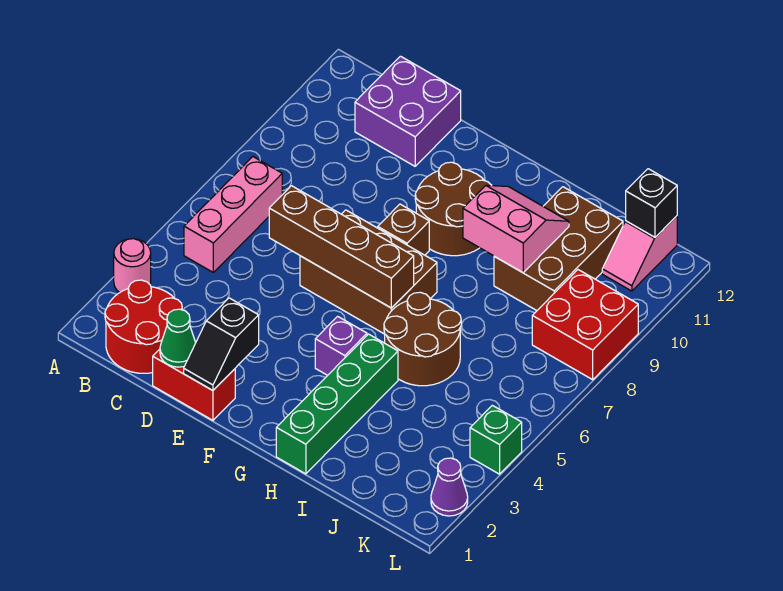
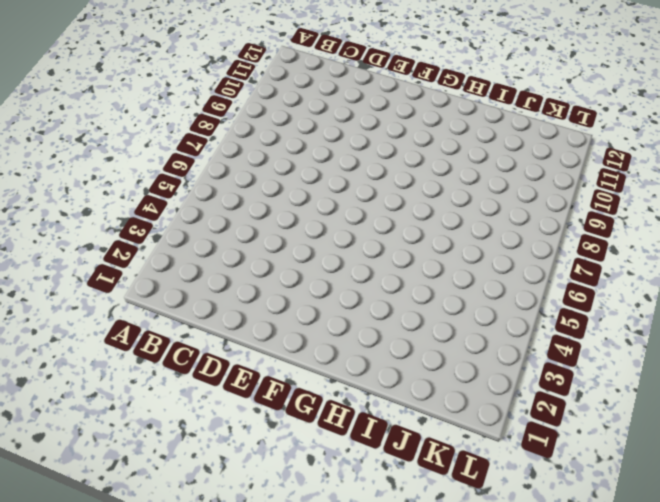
none -> pink round brick A3 level 1
none -> red round brick B1:C2 level 1
none -> pink brick B5:B7 level 1

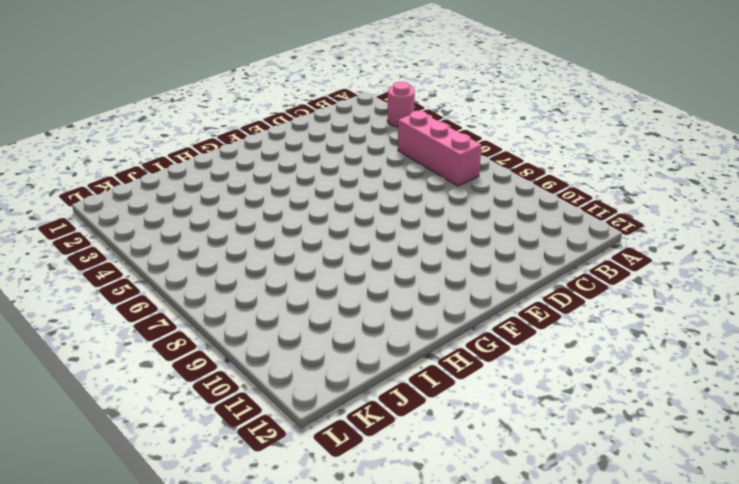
none -> red round brick B1:C2 level 1
none -> purple brick C11:D12 level 1
none -> red brick D1:E1 level 1

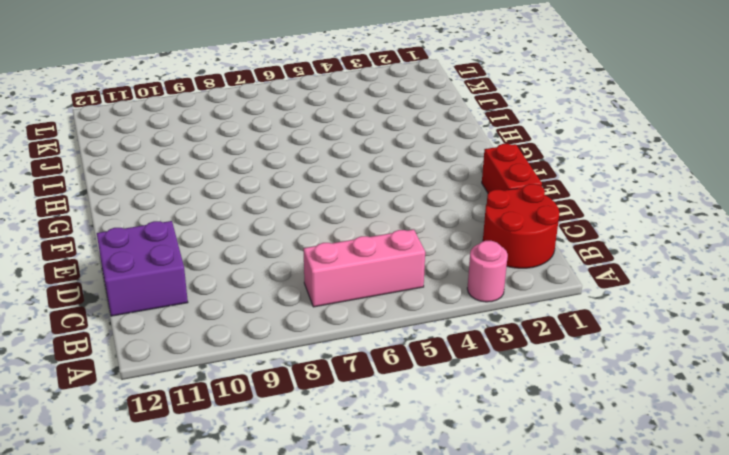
none -> brown brick E6:G7 level 1
none -> brown brick F8 level 1
none -> brown round brick F9:G10 level 1

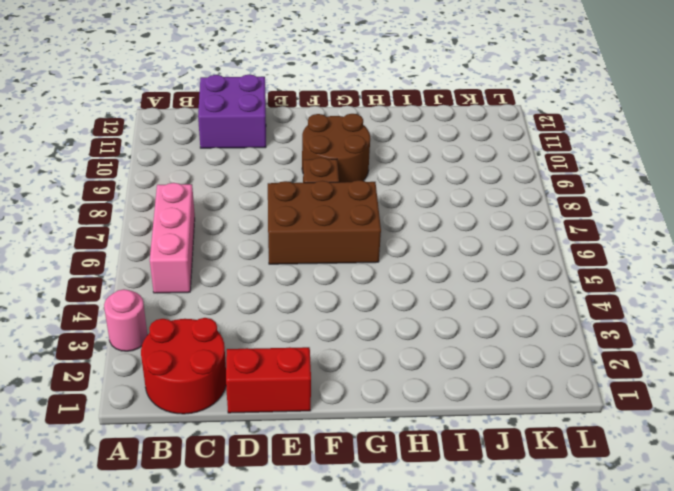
none -> purple brick G4 level 1
none -> green brick H1:H4 level 1
none -> brown round brick H5:I6 level 1

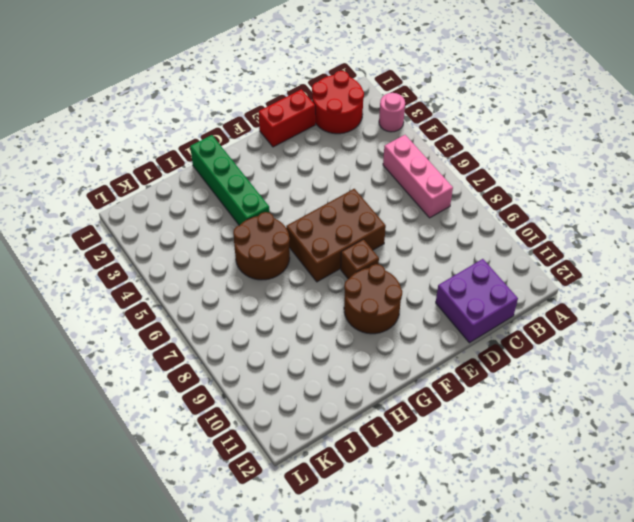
none -> purple brick G4 level 1
none -> brown brick I9:J11 level 1
none -> red brick K8:L9 level 1

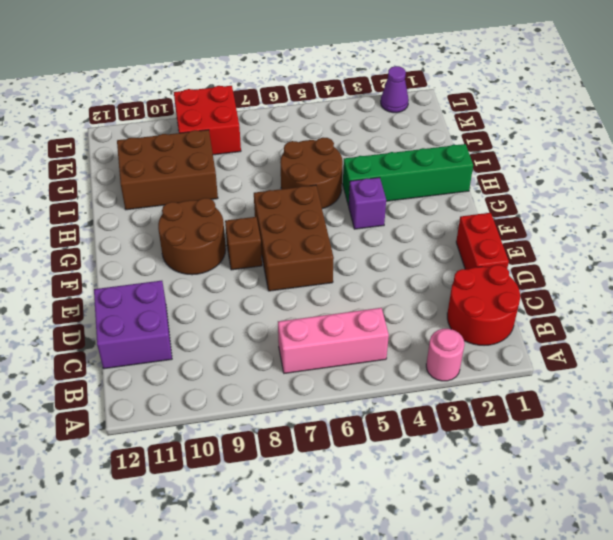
none -> pink slope K11:K12 level 1 top 12
none -> green brick L4 level 1
none -> green cone D1 level 2

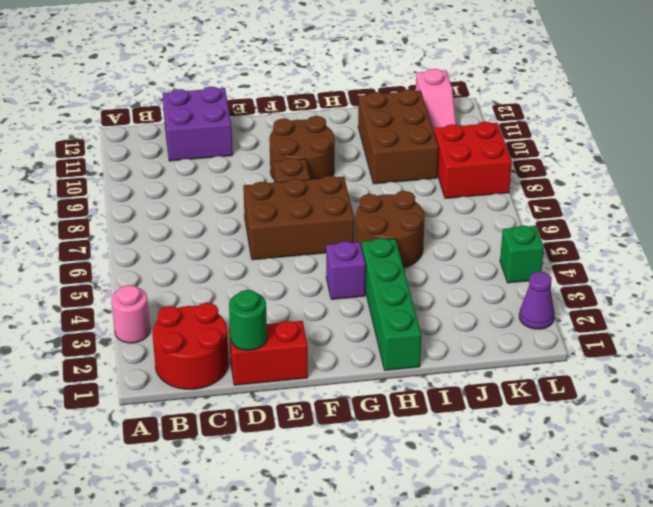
green round brick D1 level 2 -> green cone D1 level 2
none -> pink brick B5:B7 level 1
none -> brown brick D6:G6 level 2
none -> black slope E1:E2 level 2 top 2

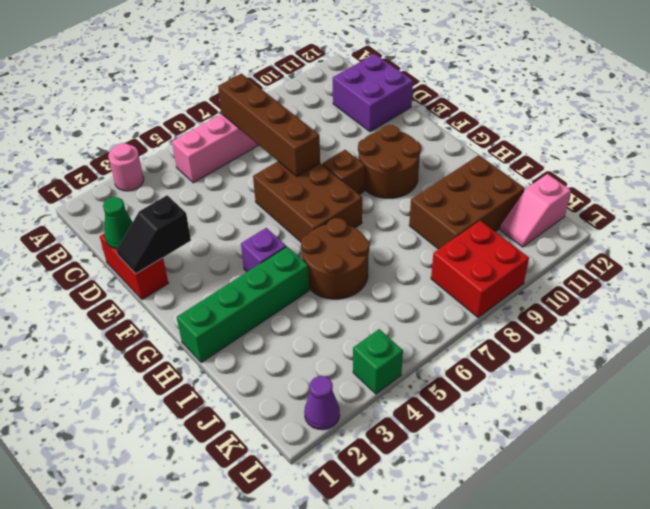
brown brick B7:E7 level 2 -> brown brick D6:G6 level 2
none -> red round brick B1:C2 level 1
none -> pink slope H9:I10 level 2 top 9
none -> black brick K12 level 2

